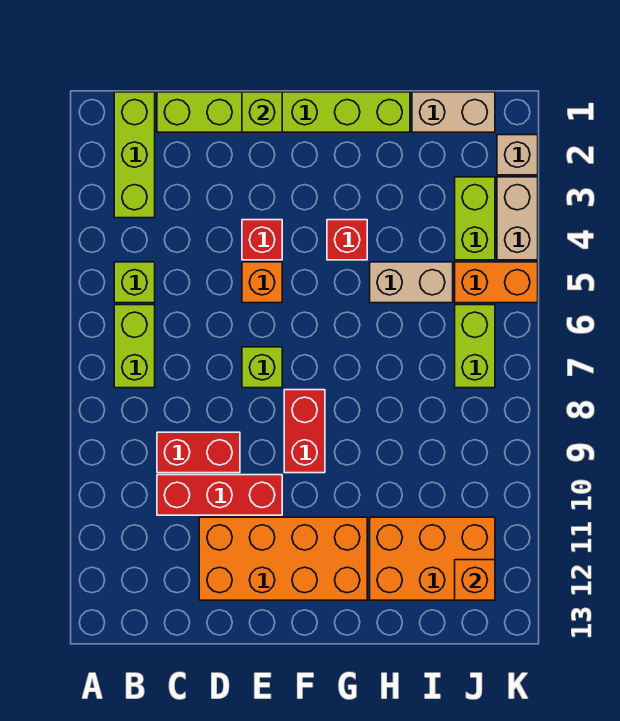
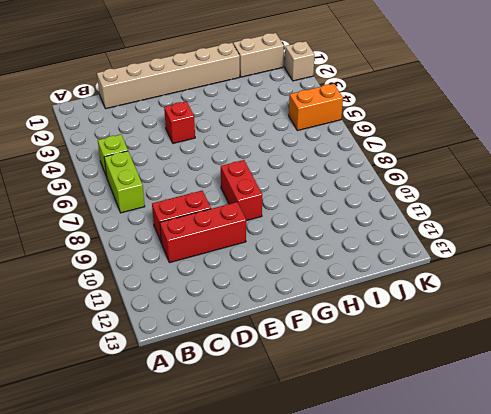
tan brick C1:H1 level 1 -> lime brick C1:H1 level 1
none -> lime brick B1:B3 level 1
none -> orange brick D11:G12 level 1
none -> orange brick E5 level 1

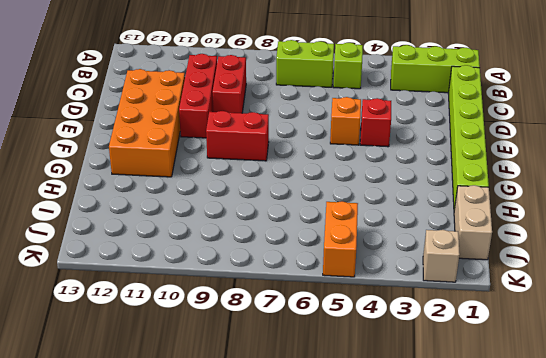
none -> lime brick E7 level 1
none -> red brick G4 level 1
none -> tan brick H5:I5 level 1

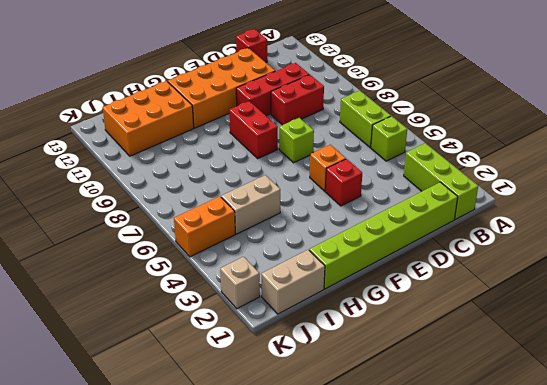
red brick C13 level 1 -> red brick G4 level 1
none -> lime brick J3:J4 level 1
none -> lime brick J6:J7 level 1
none -> tan brick K3:K4 level 1

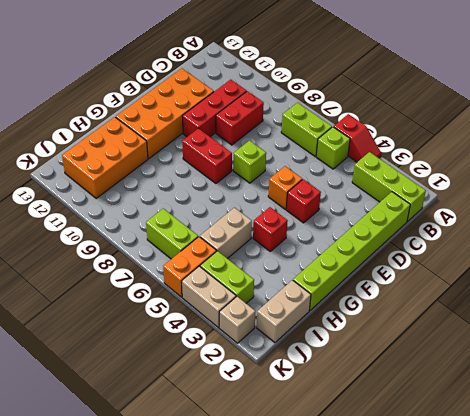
red slope A4:A5 level 1 top 5 -> none
none -> lime brick E1 level 2
none -> orange brick J12 level 2

